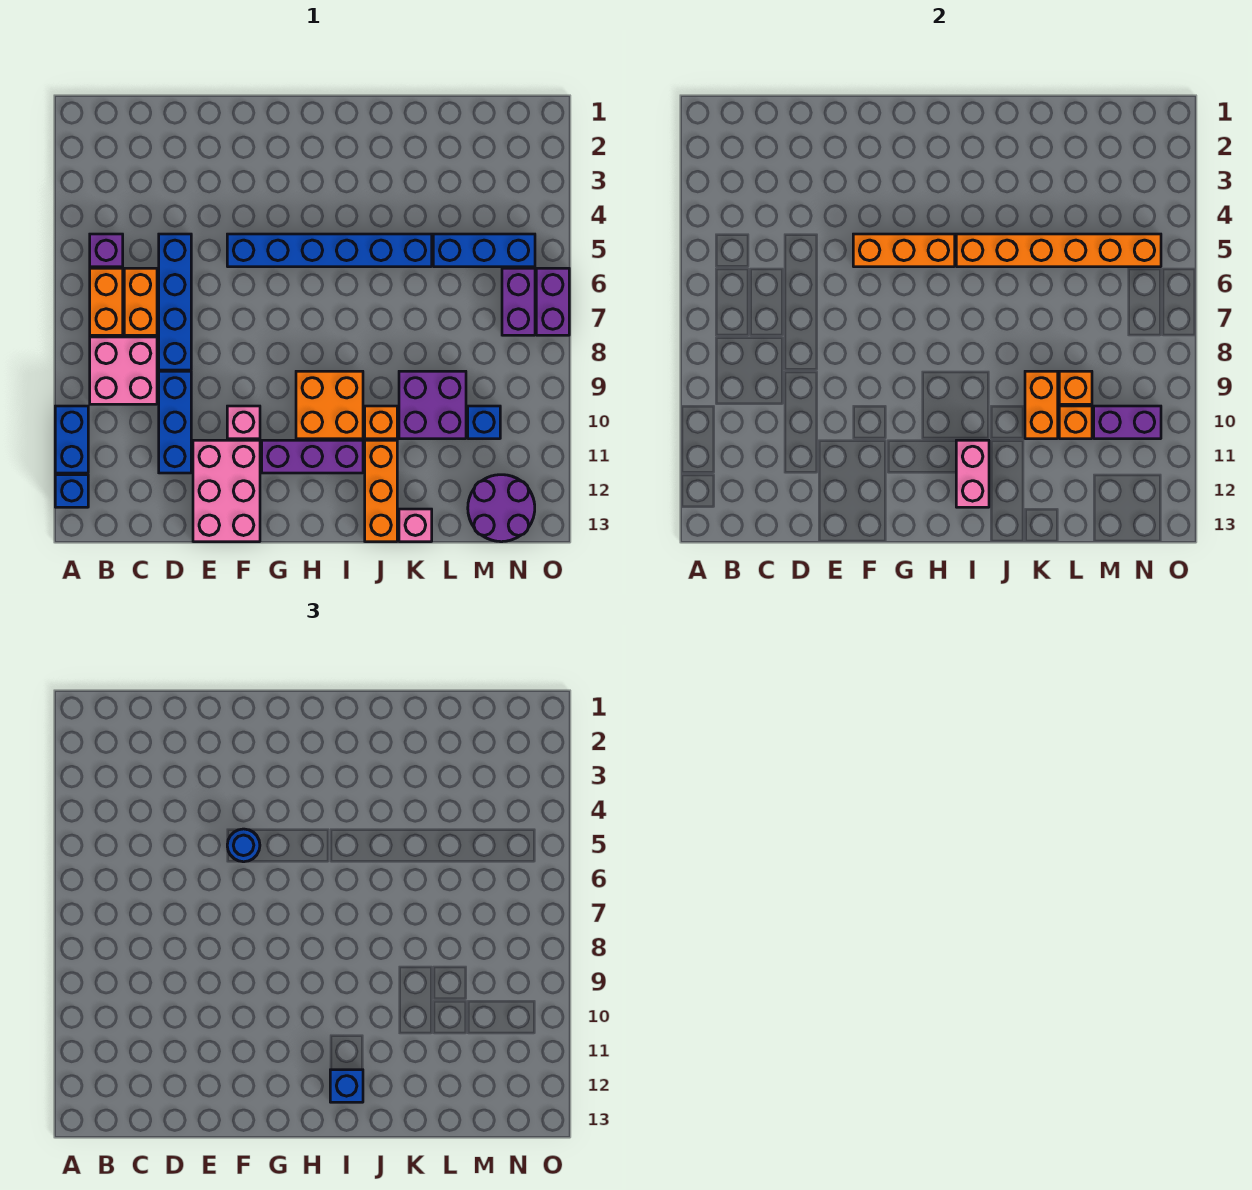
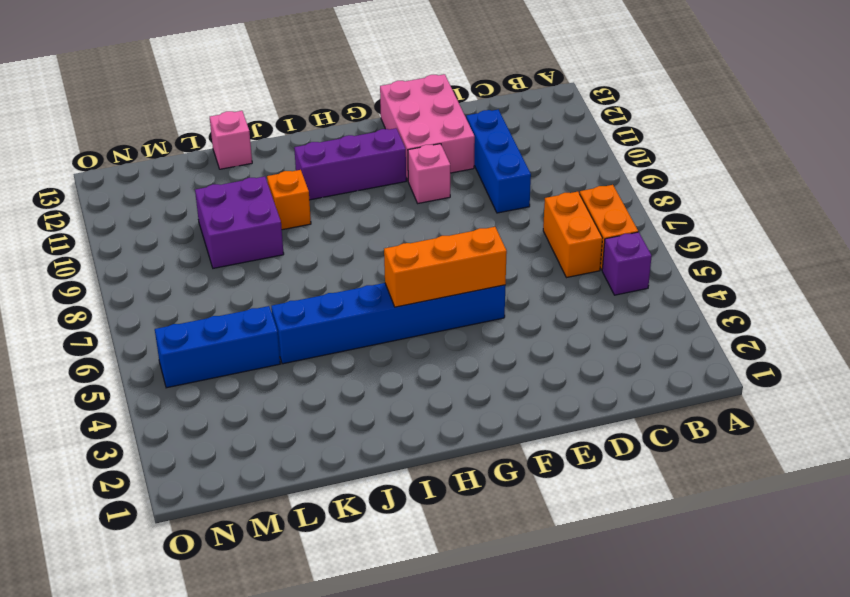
none -> blue brick A10:A11 level 1
none -> blue brick A12 level 1
none -> pink brick B8:C9 level 1
none -> blue brick D5:D8 level 1

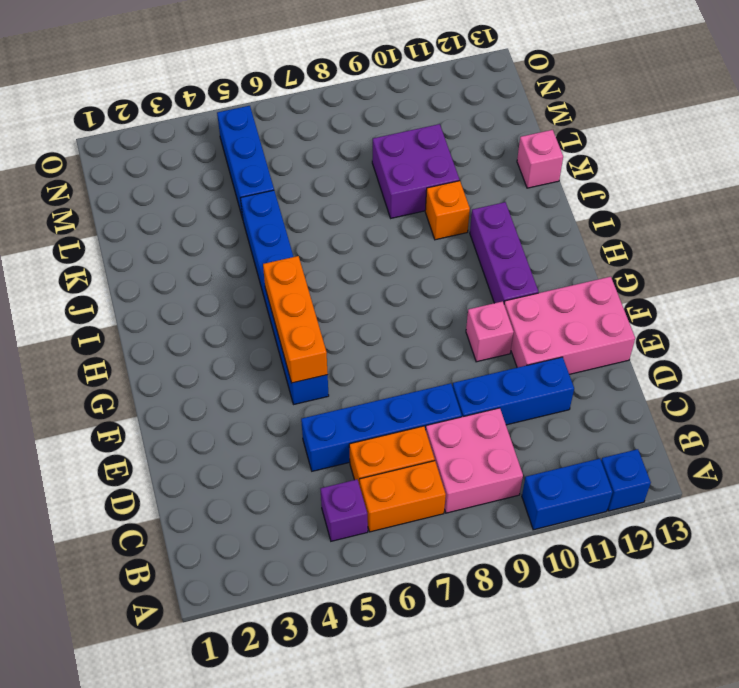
none -> orange brick H9:I10 level 1
none -> orange brick J11:J13 level 1
none -> blue brick M10 level 1
none -> purple round brick M12:N13 level 1

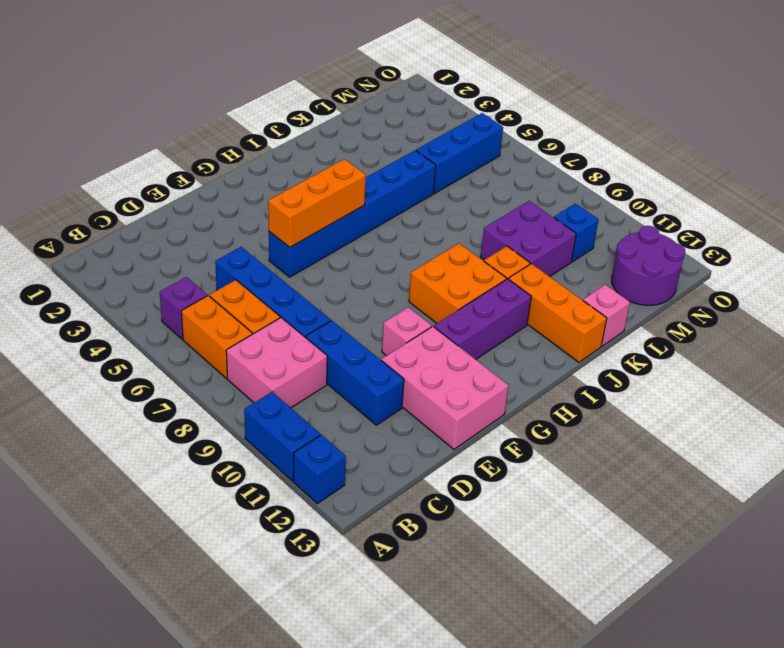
none -> purple brick N6:N7 level 1
none -> purple brick O6:O7 level 1
none -> orange brick I5:N5 level 2
none -> pink brick I11:I12 level 2

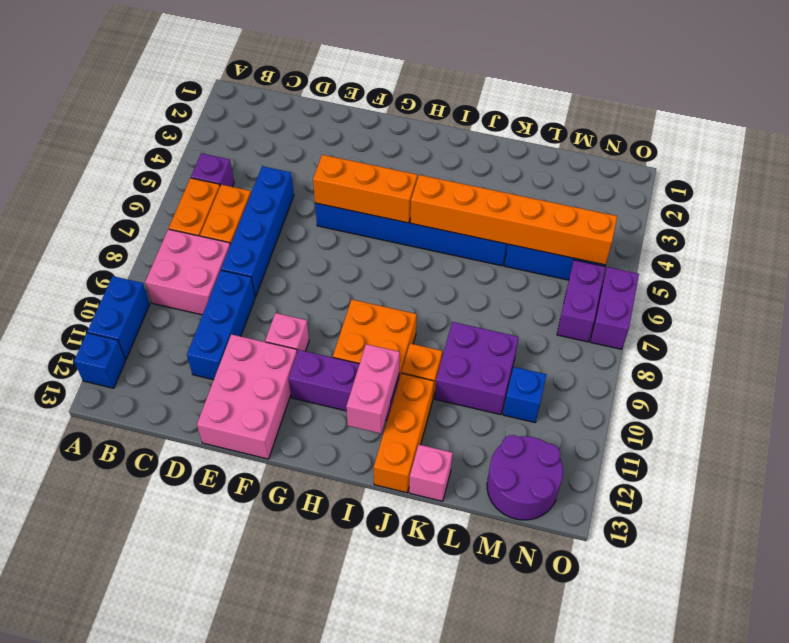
none -> orange brick K9:K10 level 2
none -> orange brick L9 level 2
none -> orange brick L10 level 2
none -> purple brick M10:N10 level 2

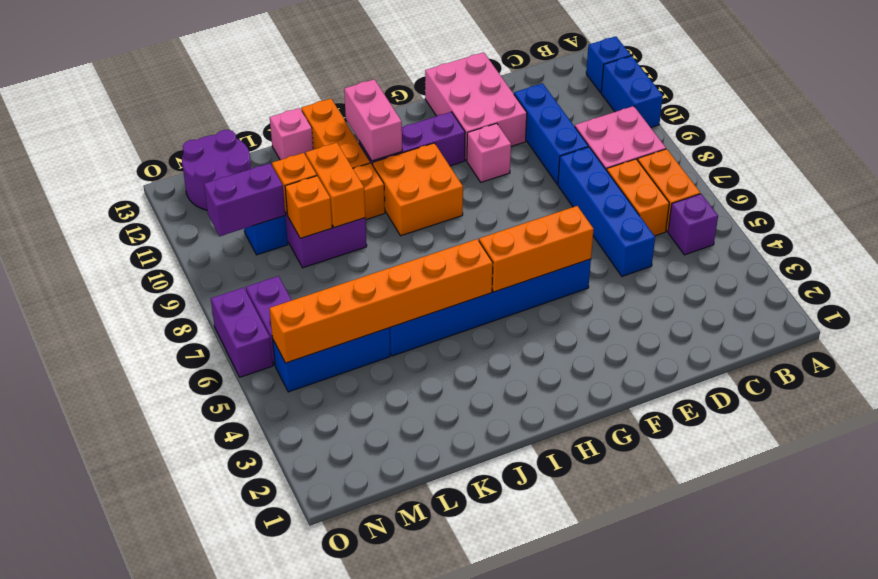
none -> blue round brick F5 level 3
none -> blue brick I12 level 3

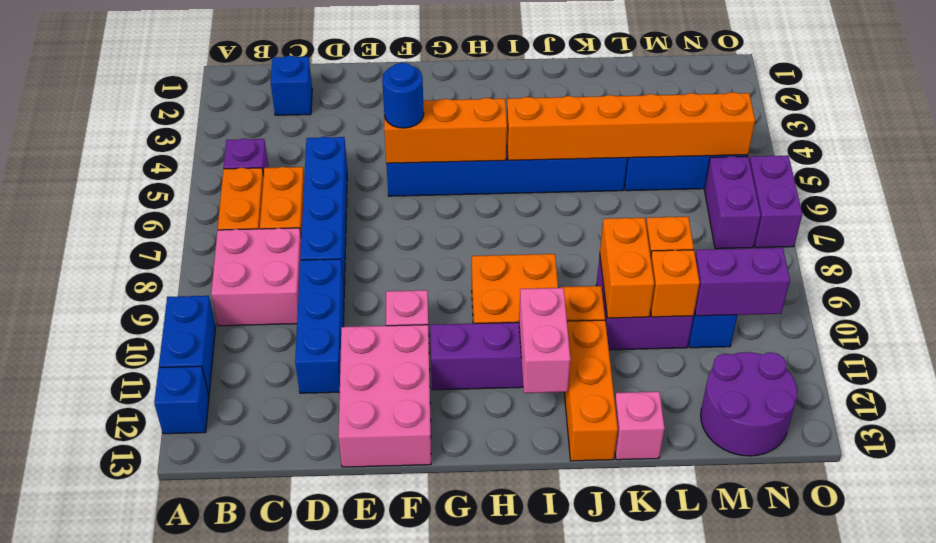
blue brick C2 level 1 -> blue brick I12 level 3

